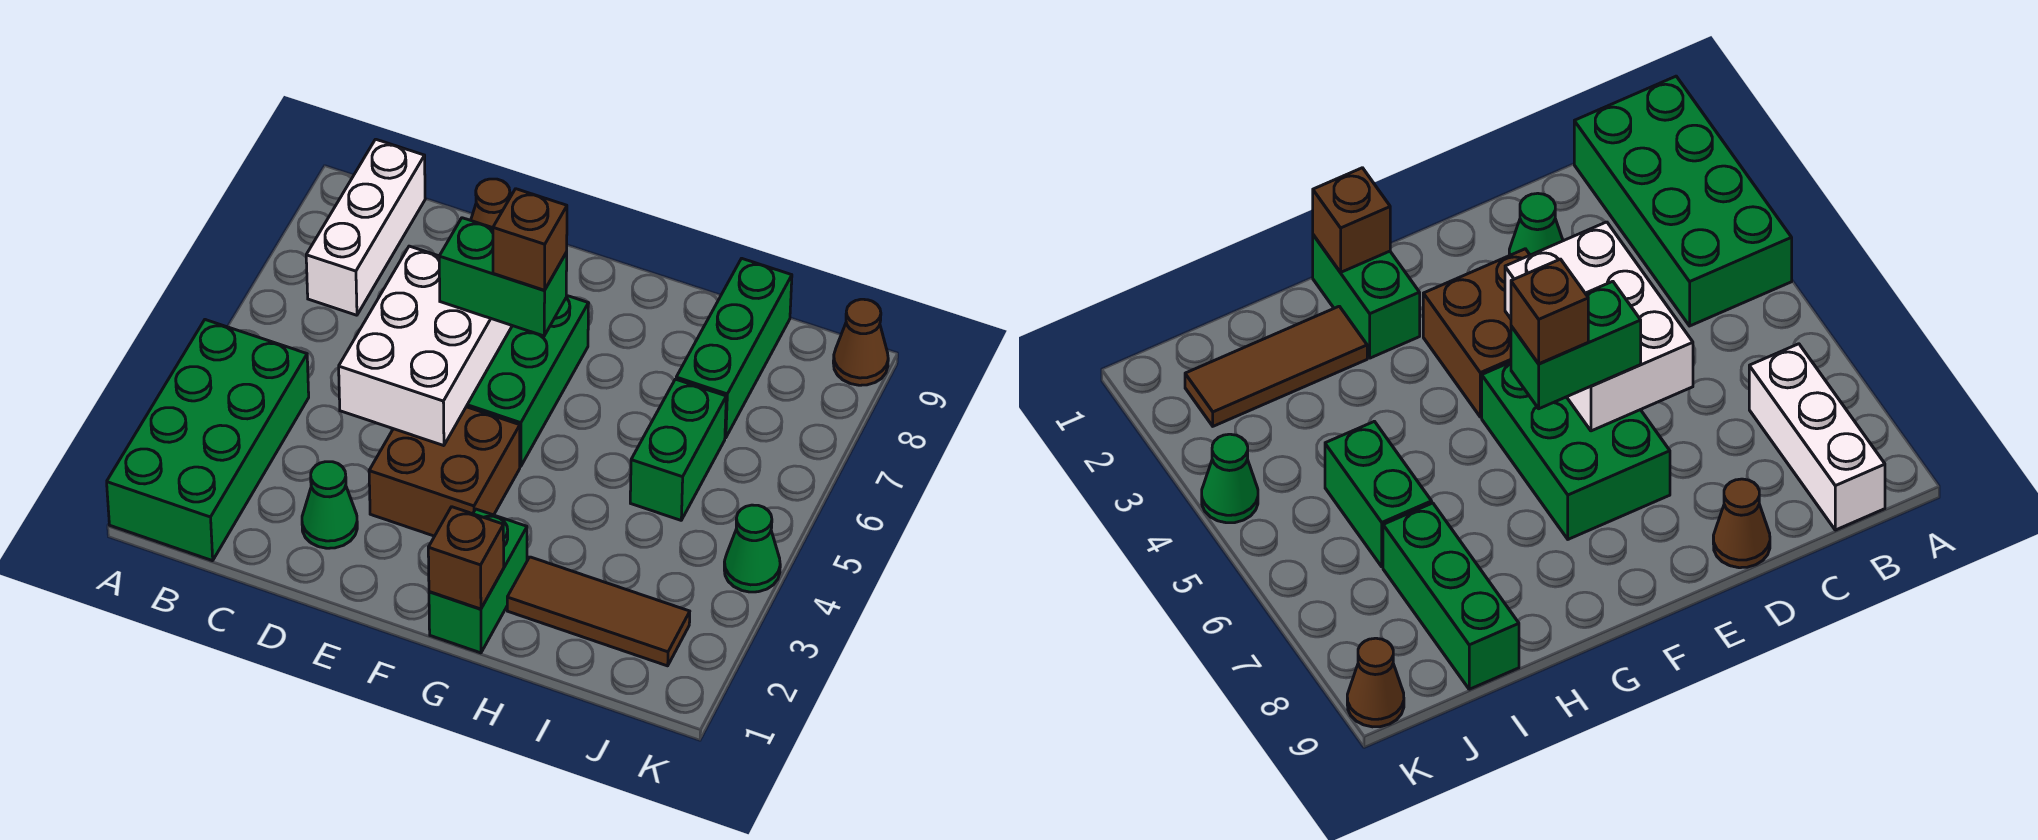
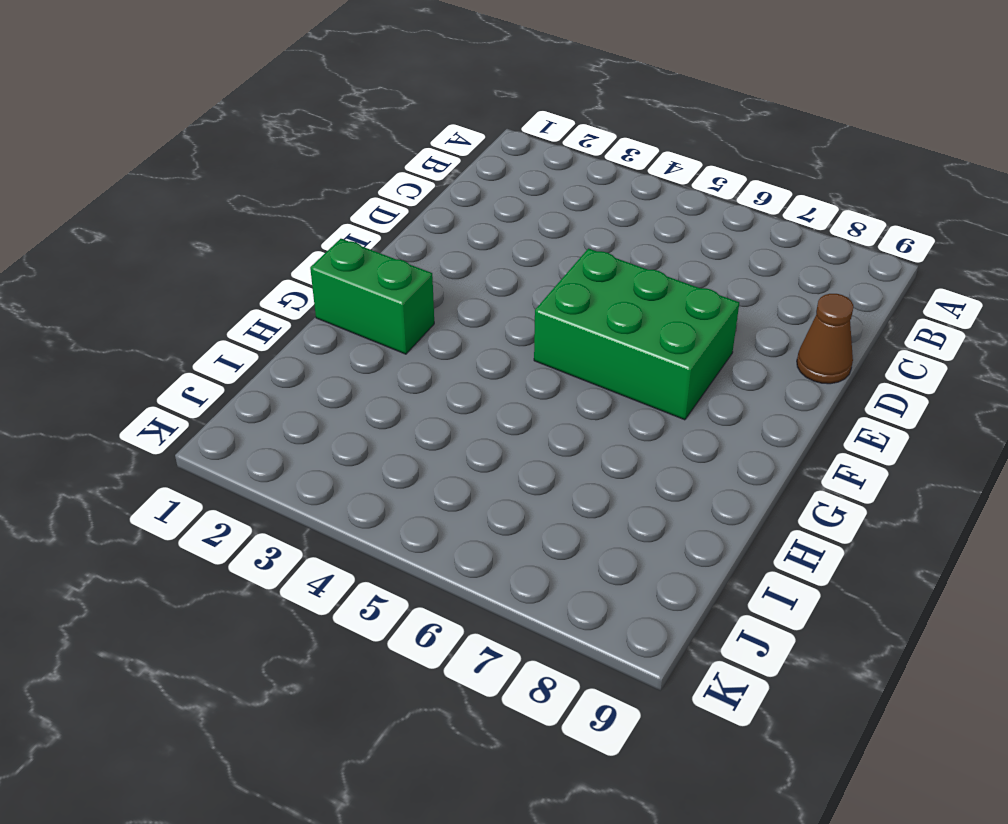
none -> green brick A1:B4 level 1
none -> white brick B7:B9 level 1
none -> green cone D2 level 1

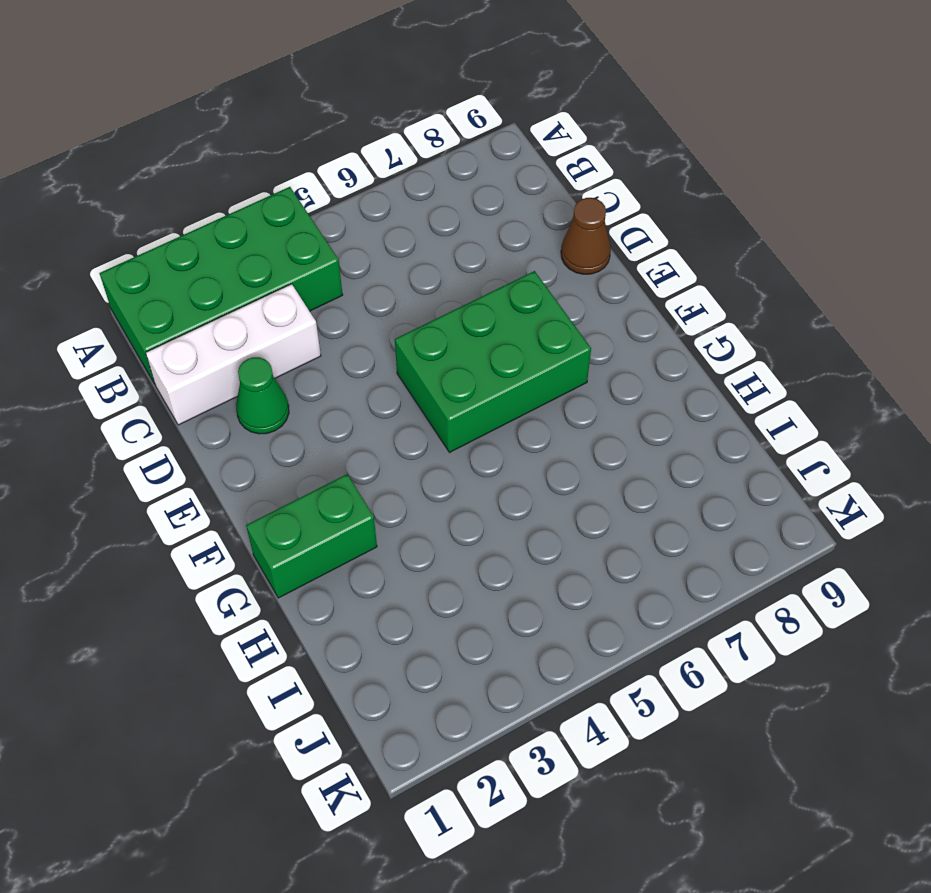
white brick C1:C3 level 1 -> white brick B7:B9 level 1
none -> brown brick E3:F4 level 1
none -> brown tile H2:J2 level 1
none -> green brick I5:I6 level 1

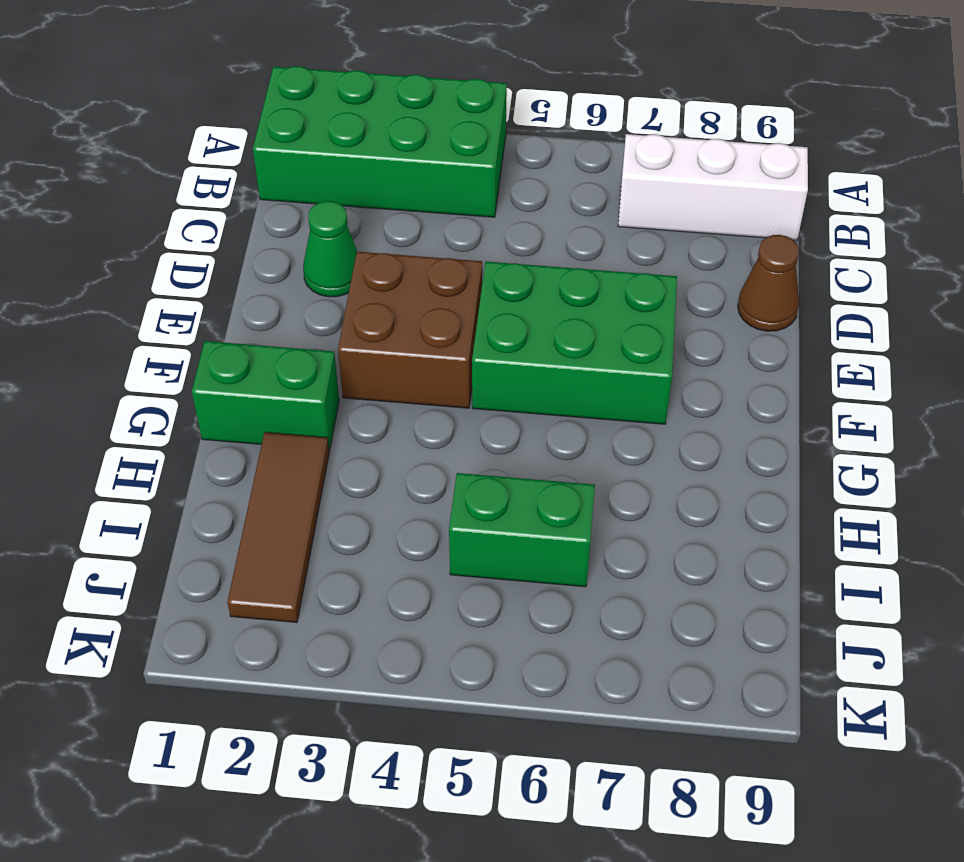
none -> green brick I7:I9 level 1
none -> green cone K4 level 1
none -> brown cone K9 level 1

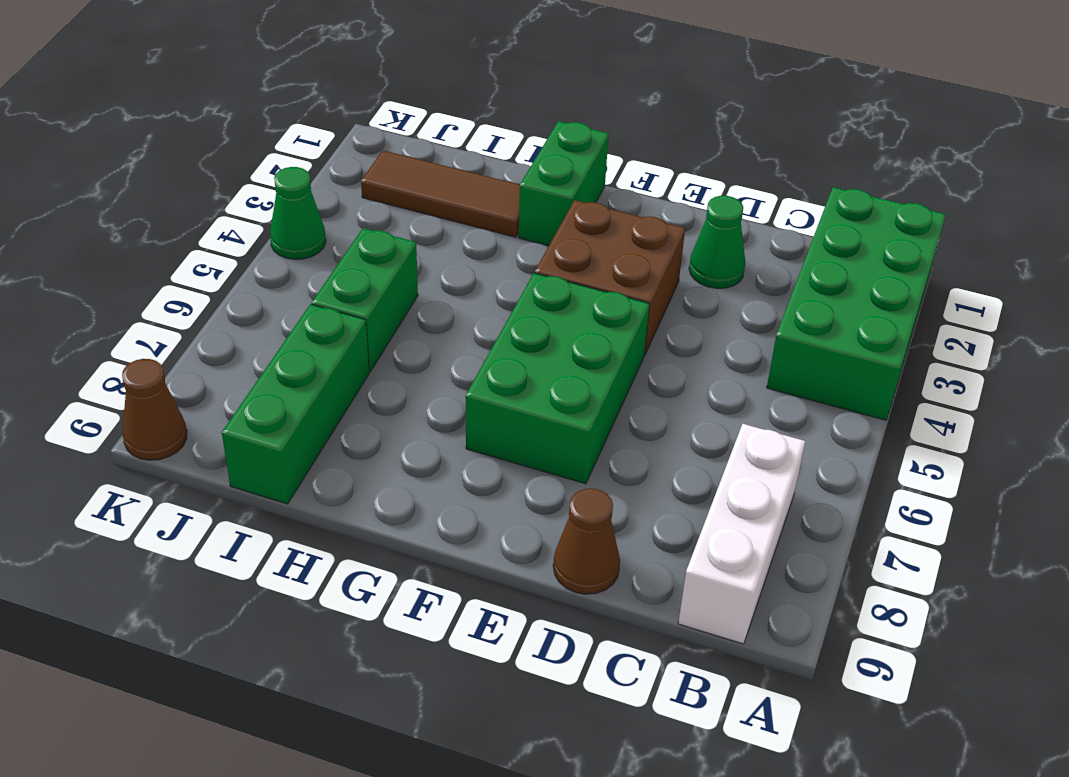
none -> white brick D4:E6 level 2
none -> brown brick G1 level 2
none -> green brick E6:F6 level 3

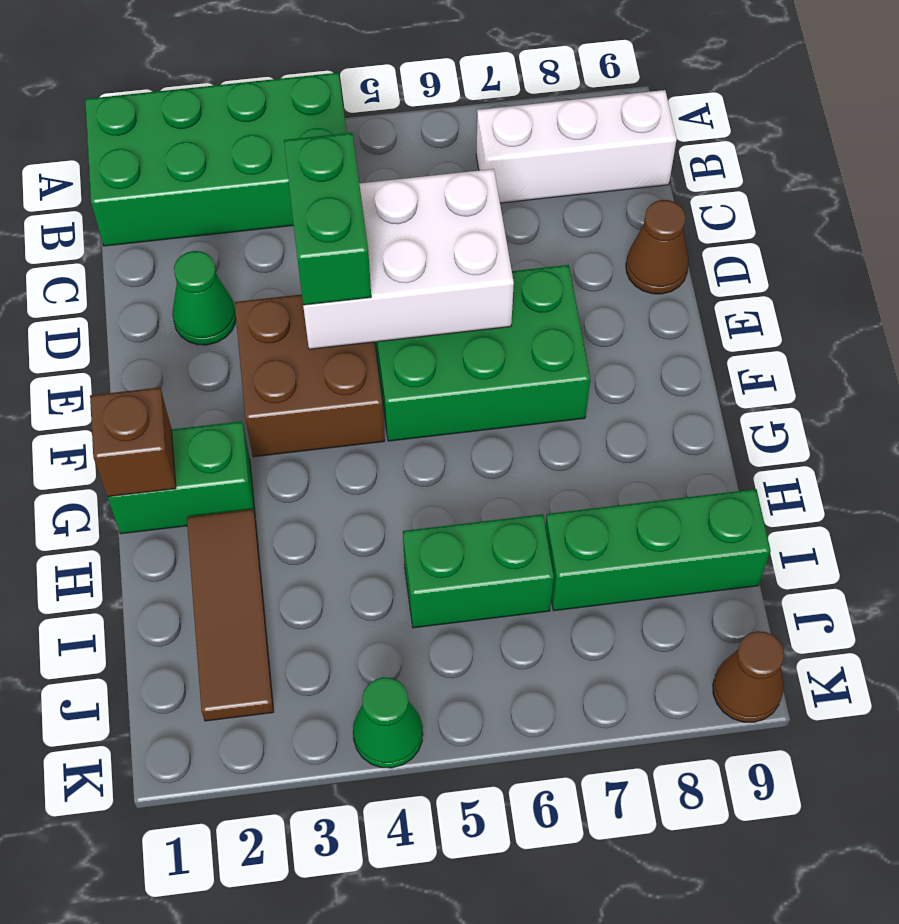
green brick D4:E4 level 3 -> green brick E6:F6 level 3
none -> brown brick F6 level 4

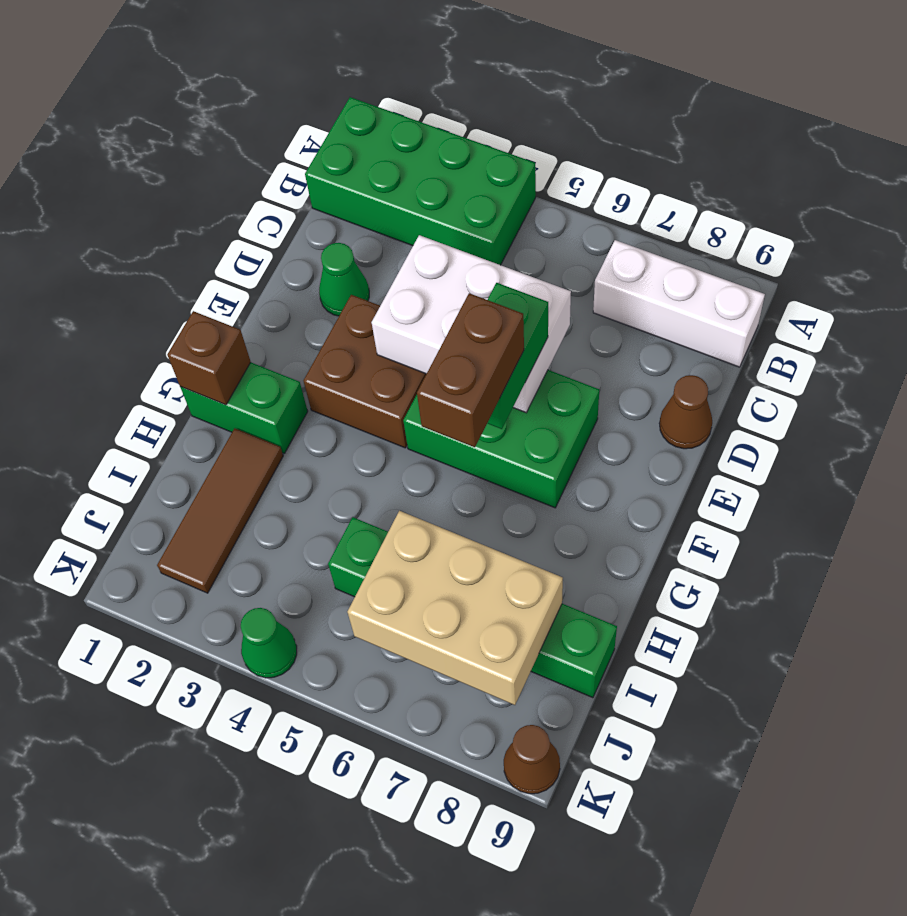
brown brick F6:G6 level 4 -> brown brick F6 level 4
tan brick I6:J8 level 2 -> none

